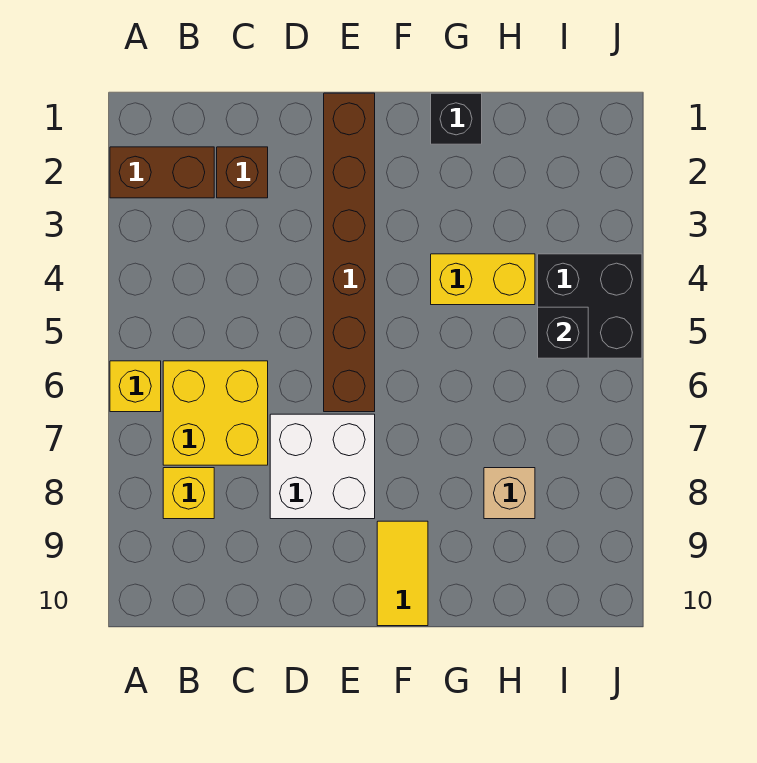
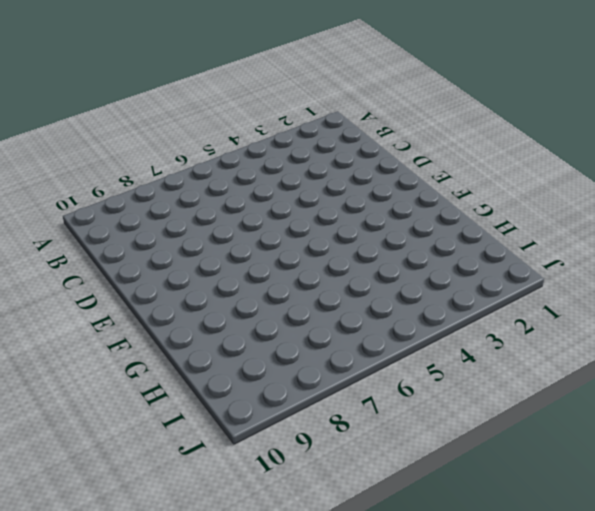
none -> brown brick A2:B2 level 1
none -> yellow brick A6 level 1
none -> yellow brick B6:C7 level 1

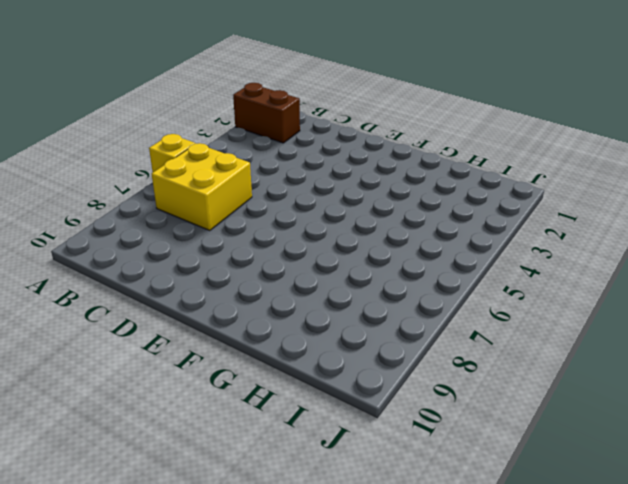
none -> yellow brick B8 level 1
none -> brown brick C2 level 1
none -> white brick D7:E8 level 1

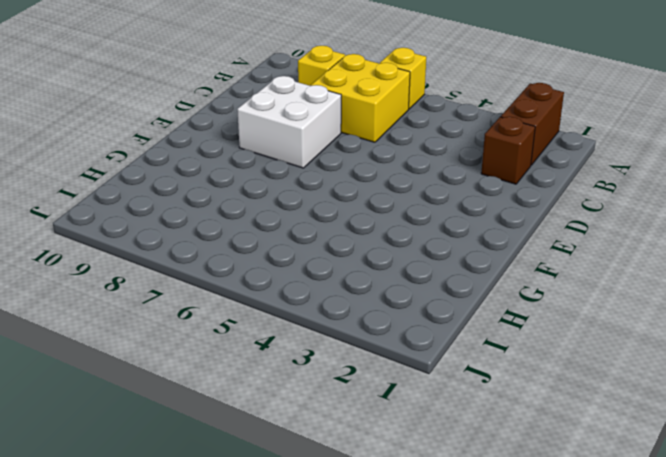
none -> brown brick E1:E6 level 1
none -> yellow tile F9:F10 level 1
none -> black brick G1 level 1

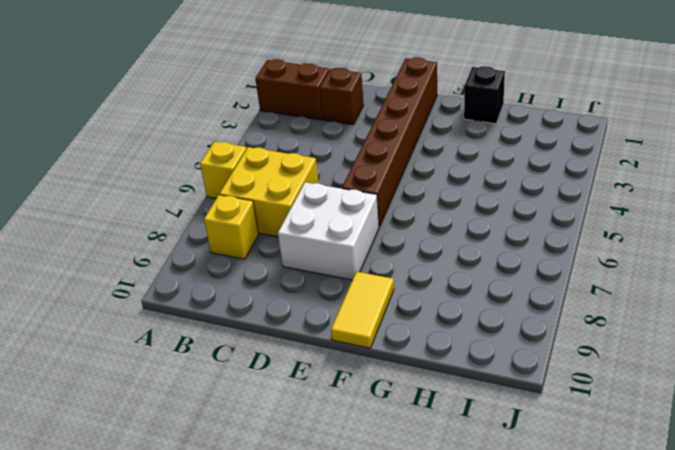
none -> yellow brick G4:H4 level 1
none -> tan brick H8 level 1
none -> black brick I4:J5 level 1

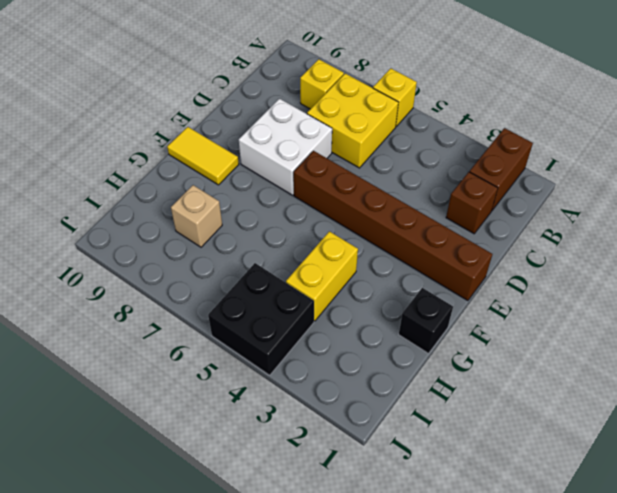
none -> black brick I5 level 2

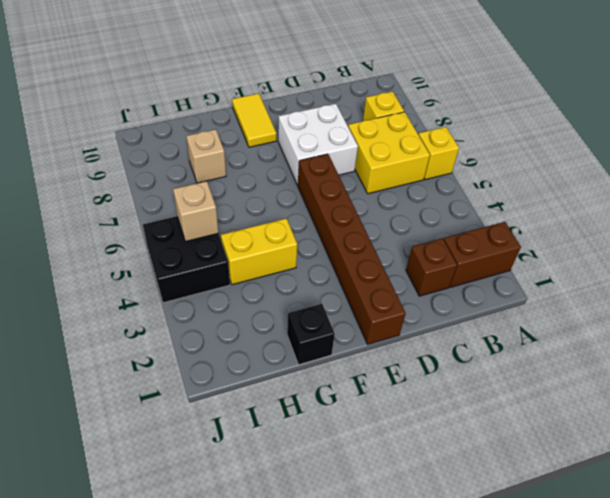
tan brick I5 level 2 -> black brick I5 level 2

